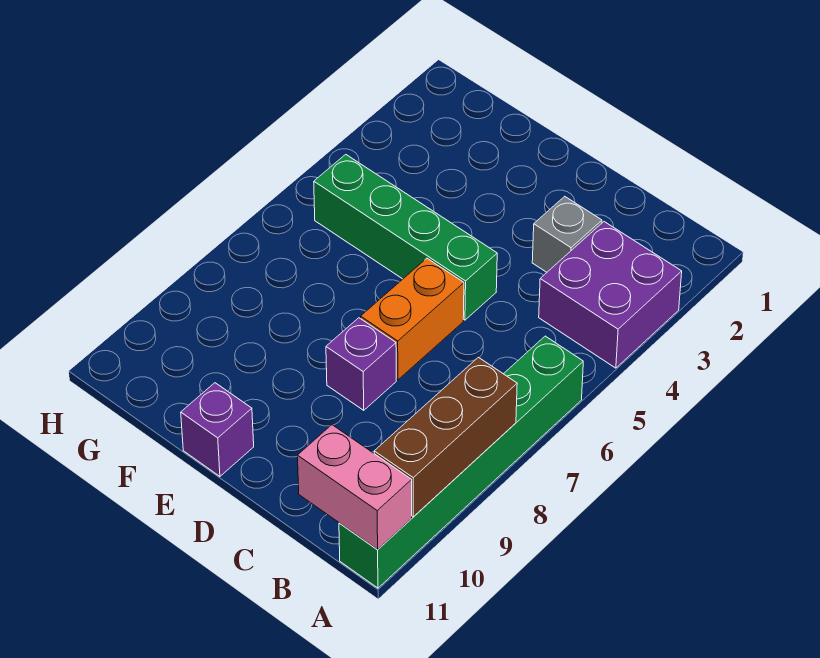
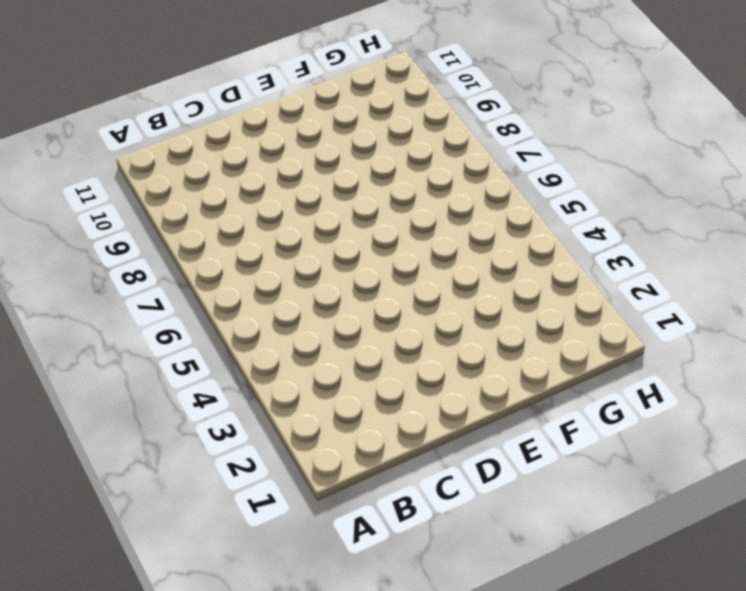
none -> purple brick A3:B4 level 1
none -> green brick A6:A11 level 1

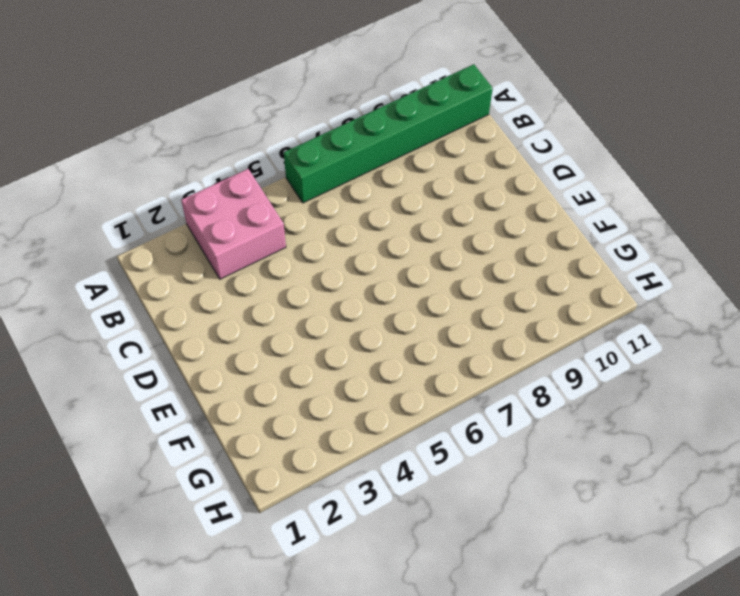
pink brick A3:B4 level 1 -> purple brick A3:B4 level 1
none -> grey brick C3 level 1
none -> green brick D5:G5 level 1

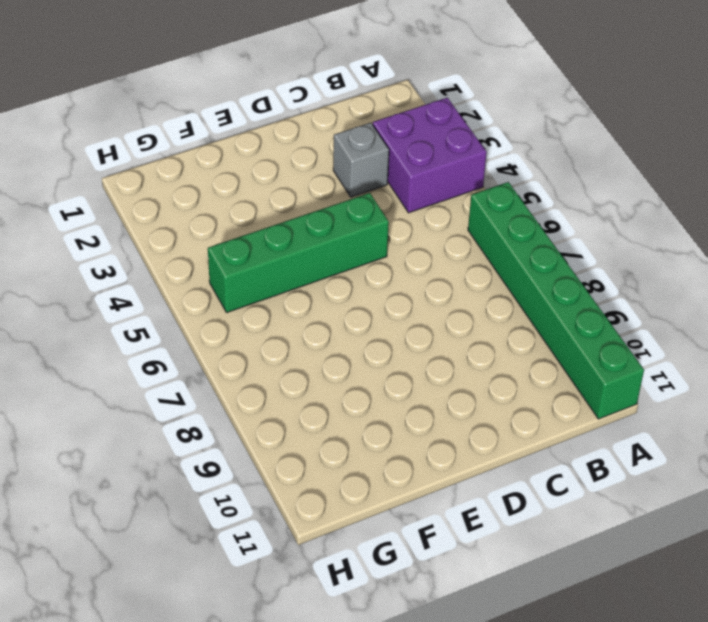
none -> orange brick D6:D7 level 1
none -> purple brick D8 level 1

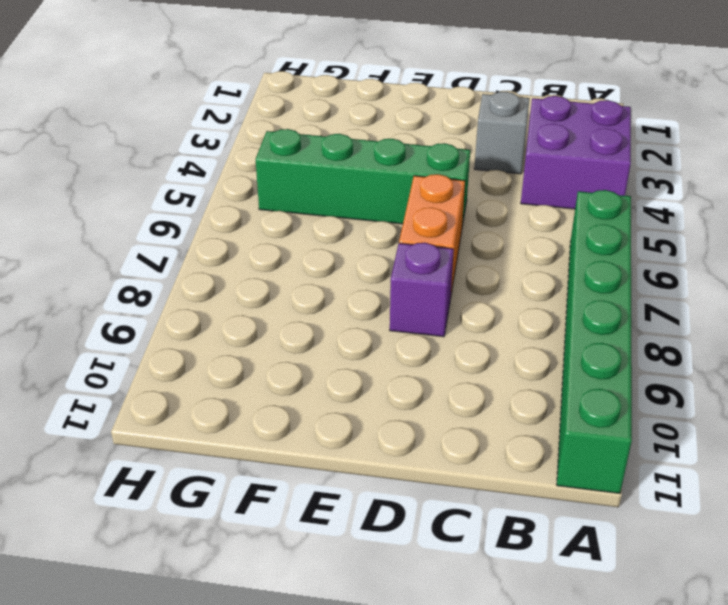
none -> purple brick E11 level 1
none -> brown brick A8:A10 level 2

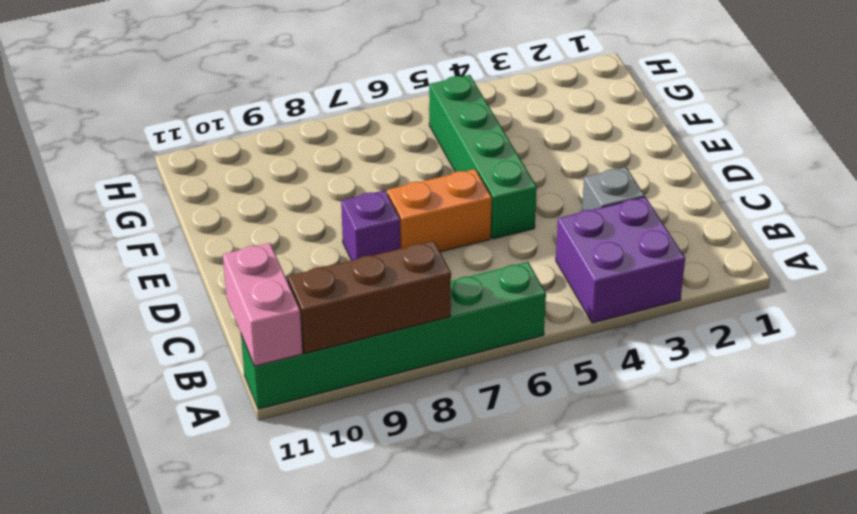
none -> purple brick E11 level 1

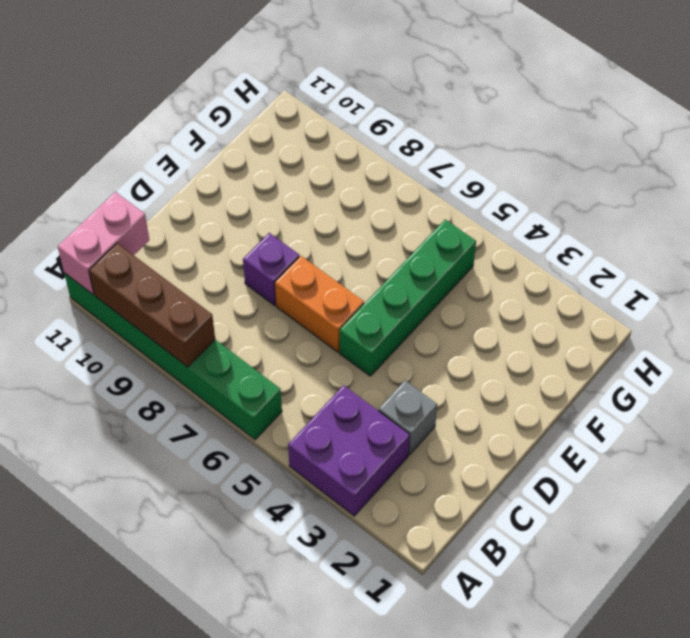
none -> purple brick E11 level 1

